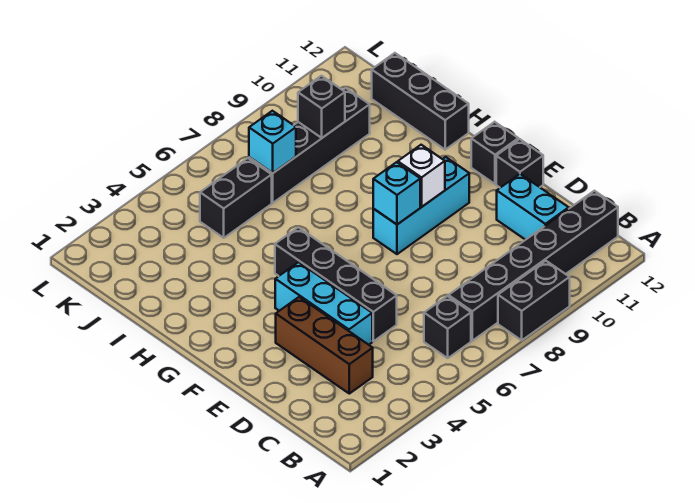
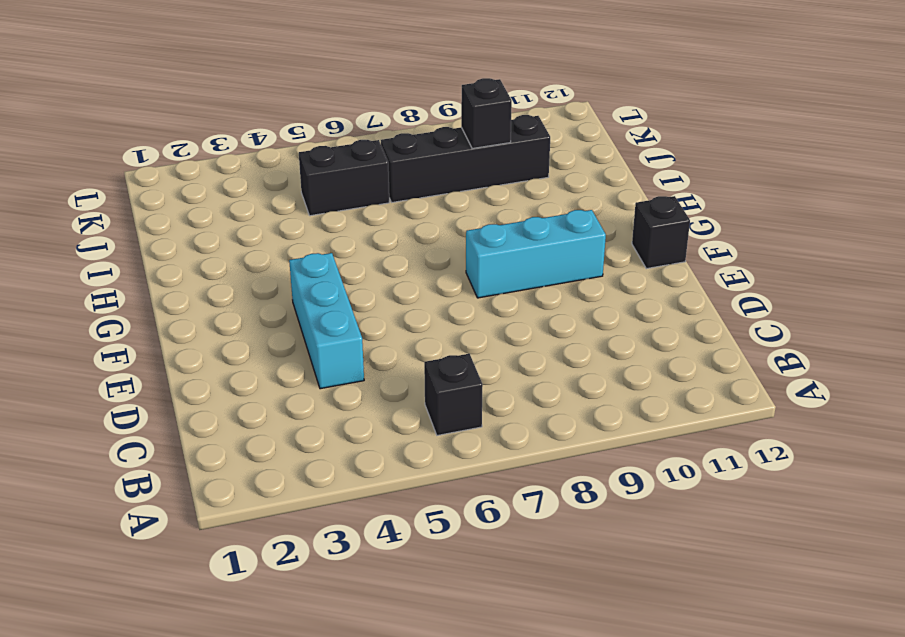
none -> black brick A8:A9 level 1
none -> black brick B7:B12 level 1
none -> brown brick C3:E3 level 1

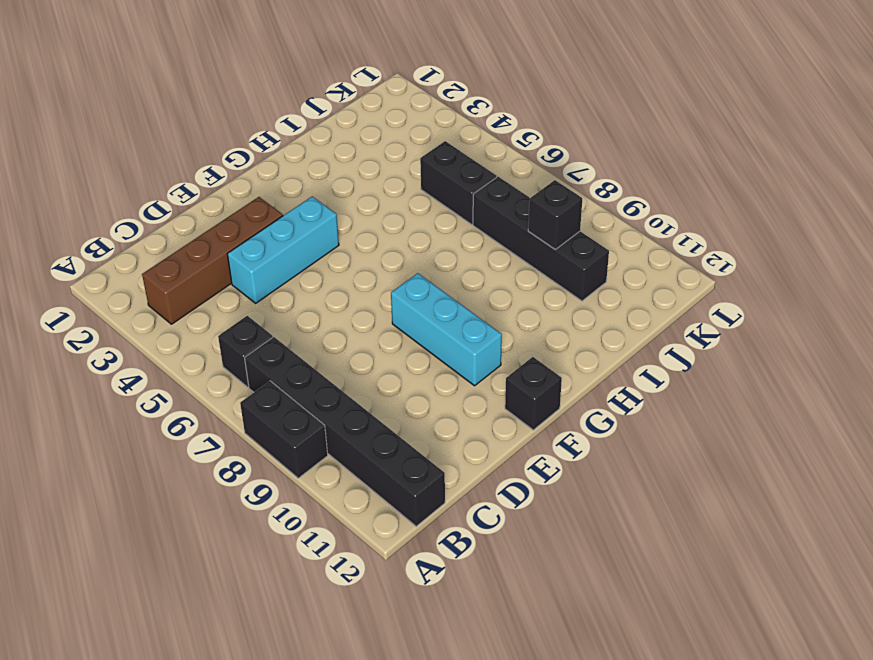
brown brick B3:E3 level 1 -> brown brick C3:E3 level 1
none -> cyan brick C11:D11 level 1
none -> black brick D5:G5 level 1
none -> black brick E12 level 1

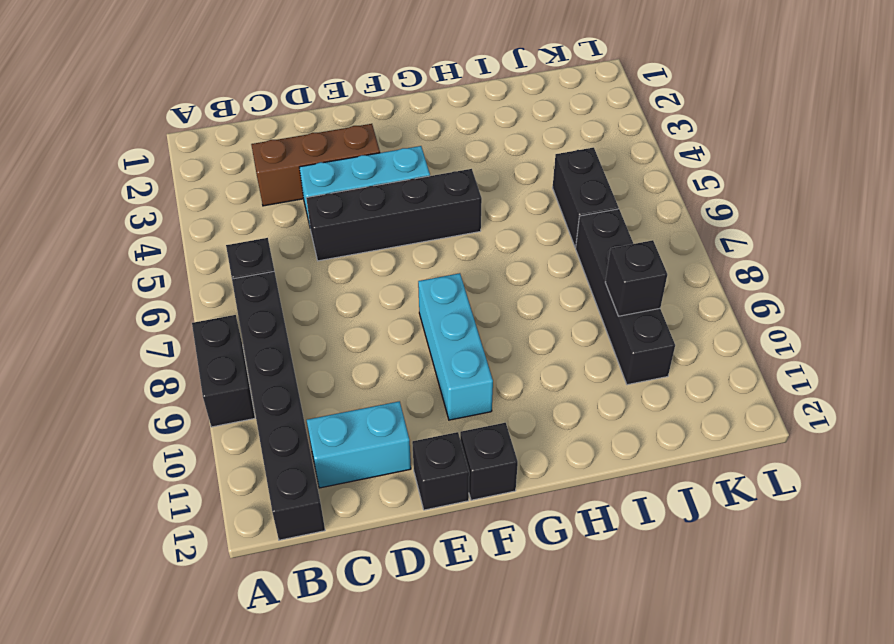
none -> black brick H12:J12 level 1
none -> cyan brick F8 level 2
none -> white brick F9 level 2

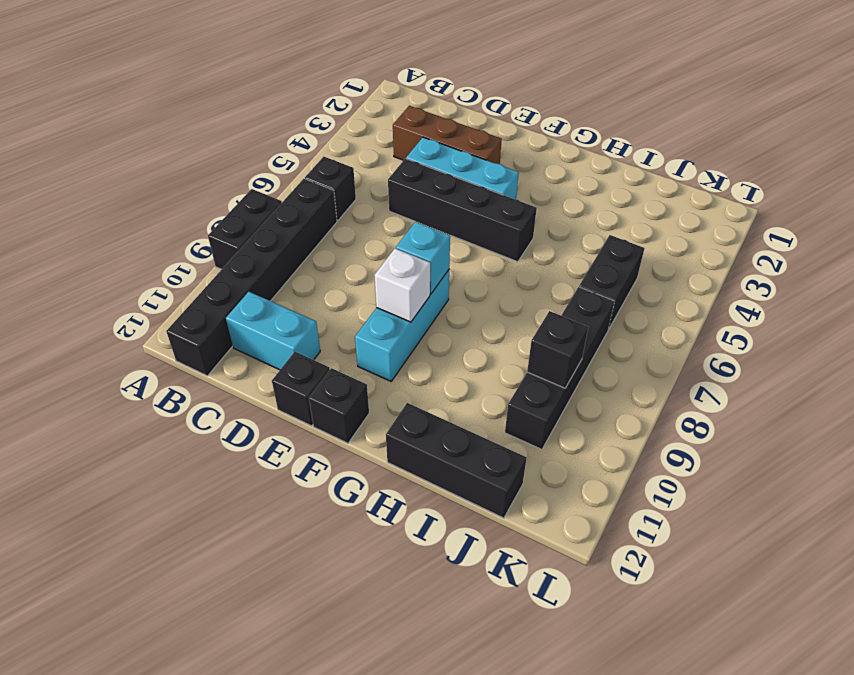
none -> cyan brick J7 level 2

